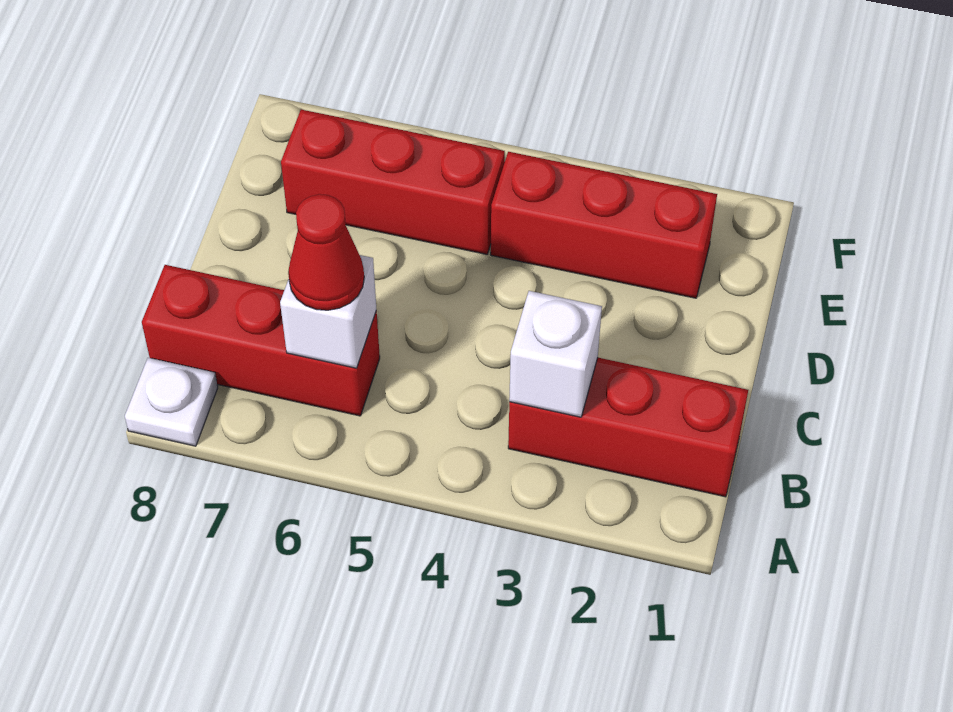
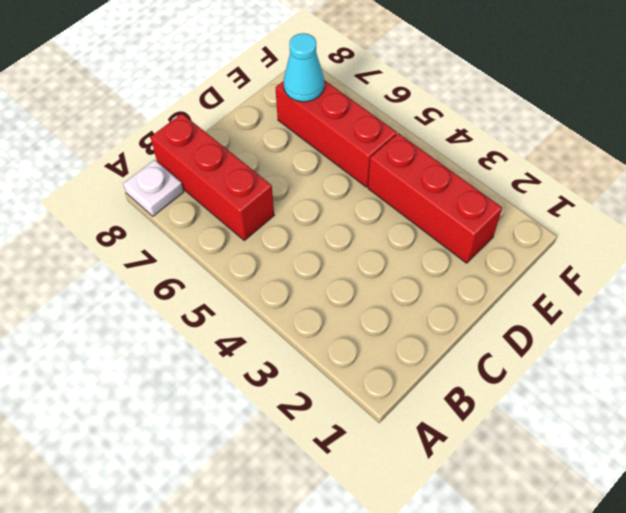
cyan cone E7 level 2 -> none
none -> red brick B1:B3 level 1
none -> white brick B3 level 2

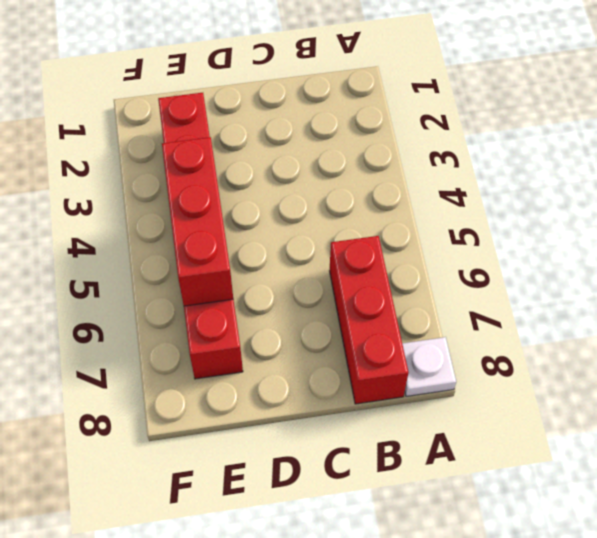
red brick E4:E6 level 2 -> red brick B1:B3 level 1
none -> white brick B3 level 2
none -> white brick B6 level 2

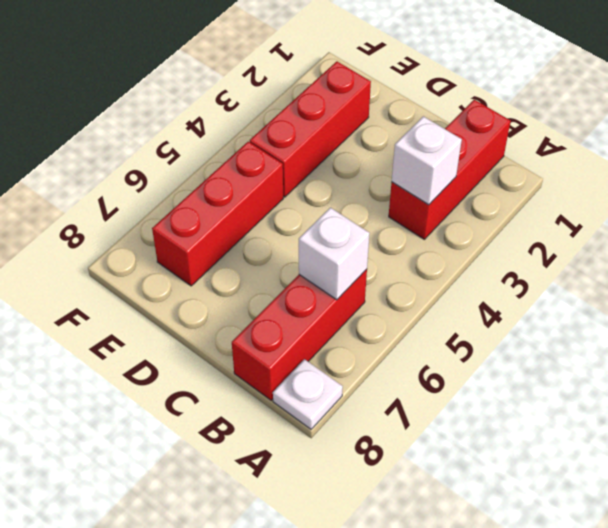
none -> red cone B6 level 3

